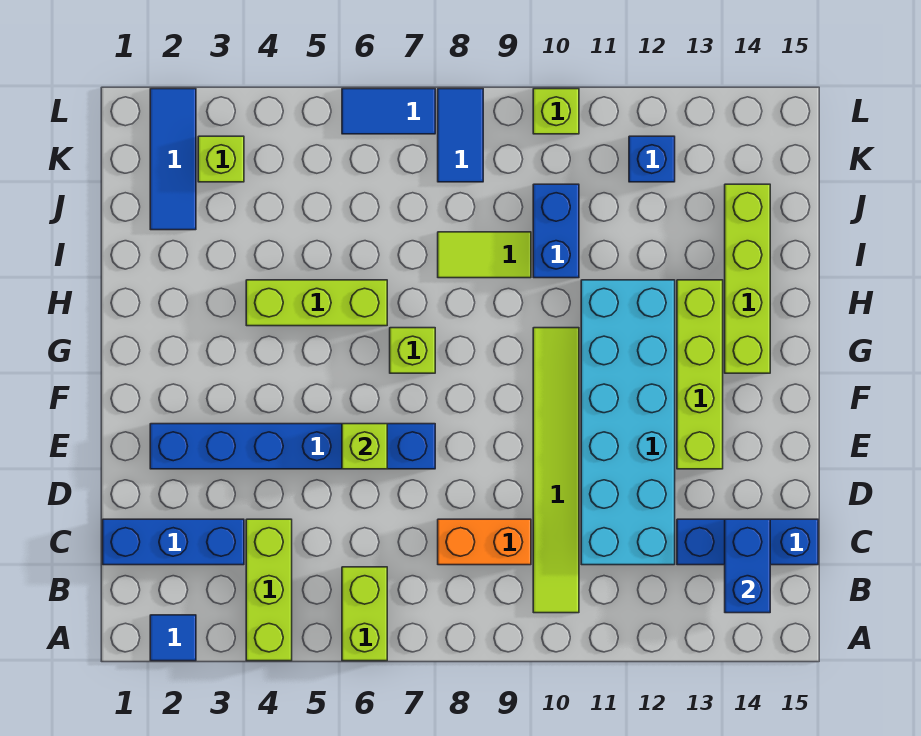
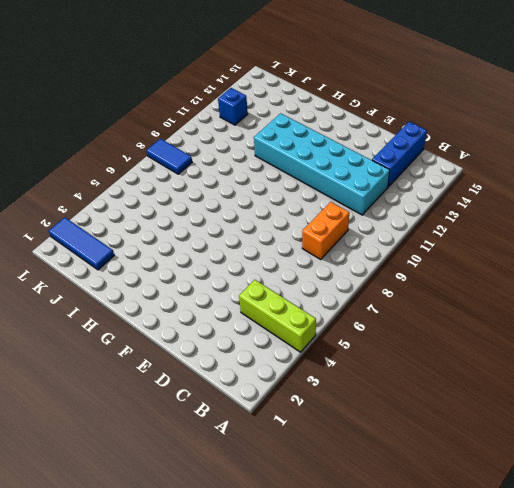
none -> blue tile A2 level 1
none -> lime brick A6:B6 level 1
none -> lime tile B10:G10 level 1

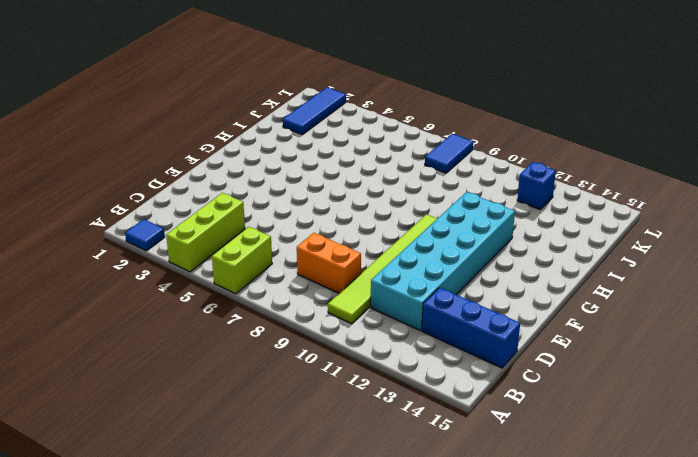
none -> blue brick C1:C3 level 1
none -> blue brick E2:E7 level 1
none -> lime brick E13:H13 level 1

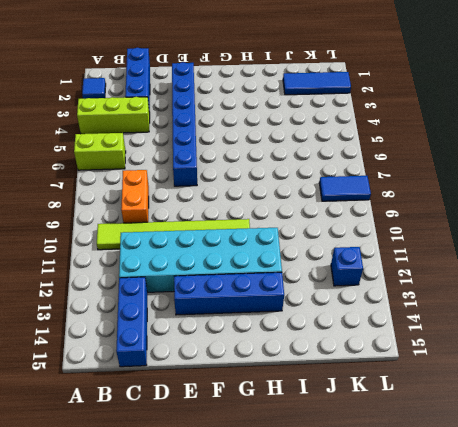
blue brick E13:H13 level 1 -> lime brick E13:H13 level 1
none -> lime brick G7 level 1
none -> lime brick G14:J14 level 1
none -> lime brick H4:H6 level 1

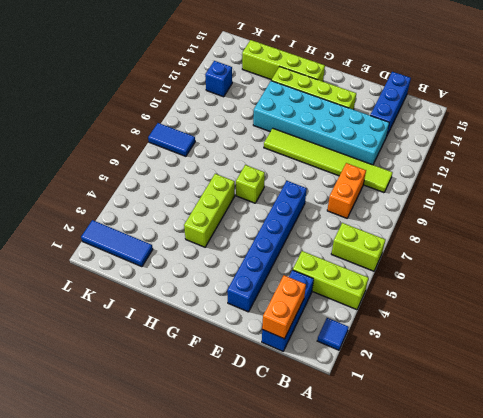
orange brick C1:C2 level 2 -> none
none -> lime tile I8:I9 level 1
none -> blue brick I10:J10 level 1
none -> lime brick K3 level 1

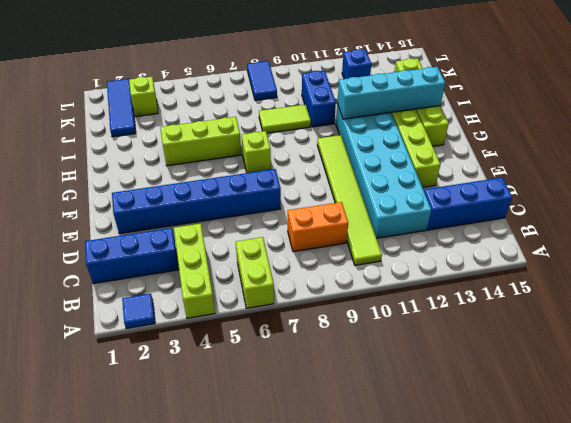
cyan brick H11:H14 level 2 -> none
none -> blue tile L6:L7 level 1
none -> lime brick L10 level 1
none -> blue brick B14:C14 level 2

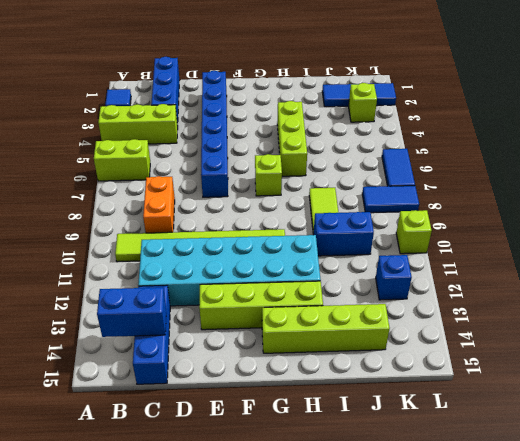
none -> lime brick E6 level 2

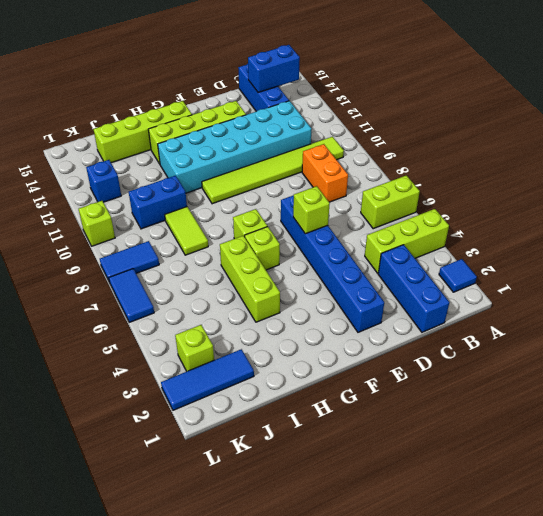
lime brick G6 level 1 -> none

